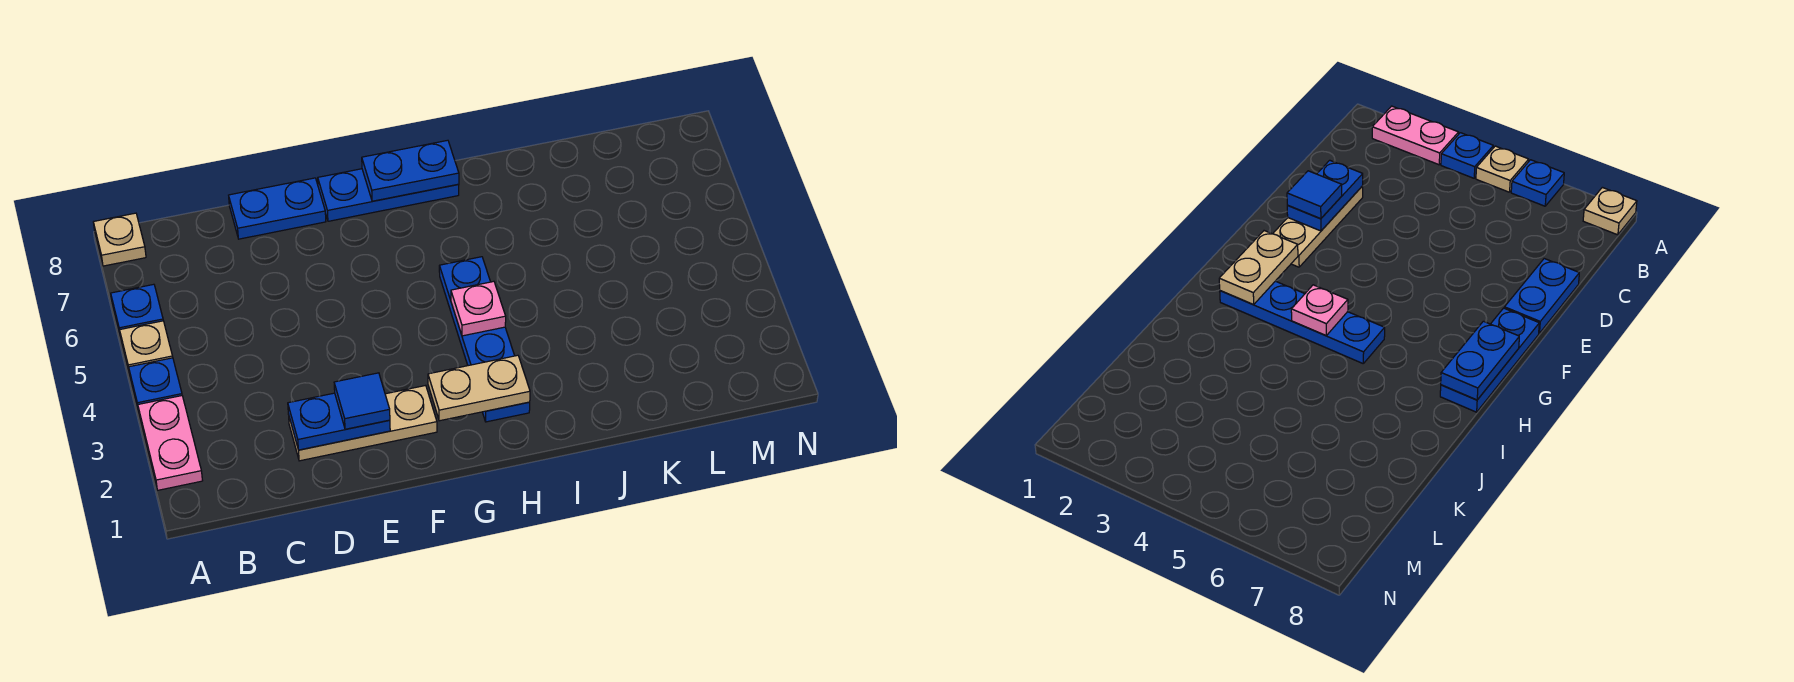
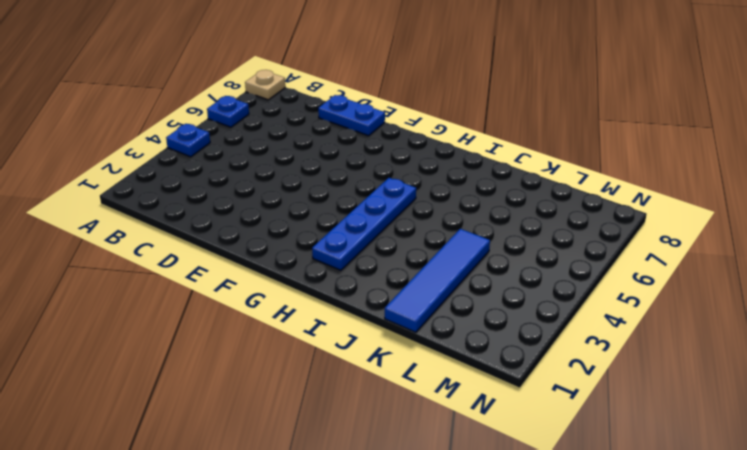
blue tile K1:K4 level 1 -> none
none -> pink plate A2:A3 level 1
none -> tan plate A5 level 1
none -> tan plate D2:F2 level 1

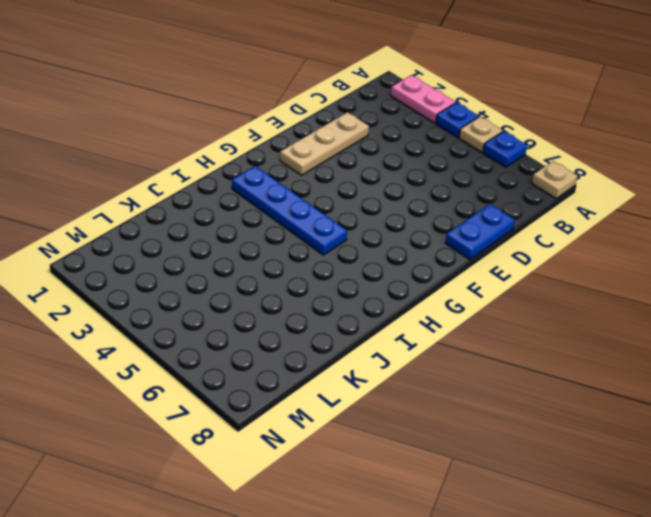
none -> blue plate F8:H8 level 1
none -> blue plate D2:E2 level 2
none -> tan plate G2:H2 level 2

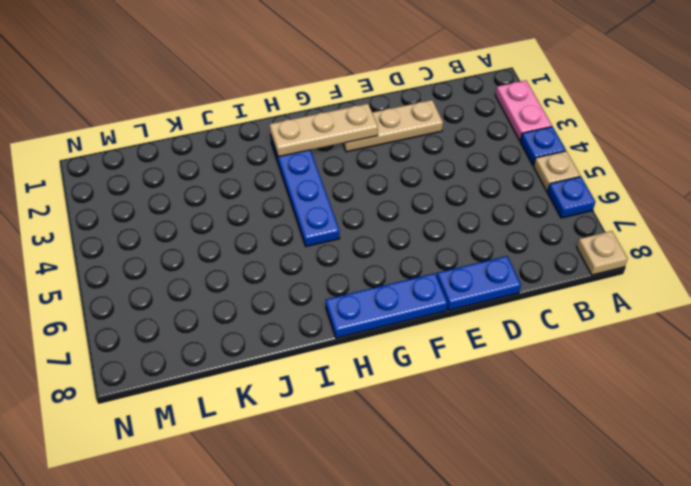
tan plate F2:H2 level 2 -> tan plate G2:H2 level 2
none -> blue plate D2:E2 level 2
none -> blue plate G8:H8 level 2
none -> pink plate H4 level 2

